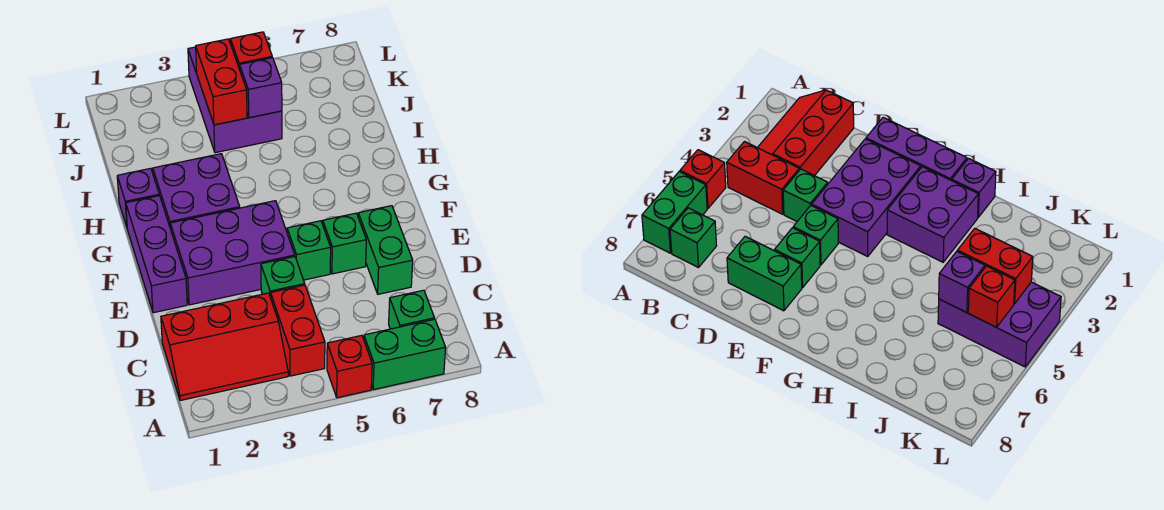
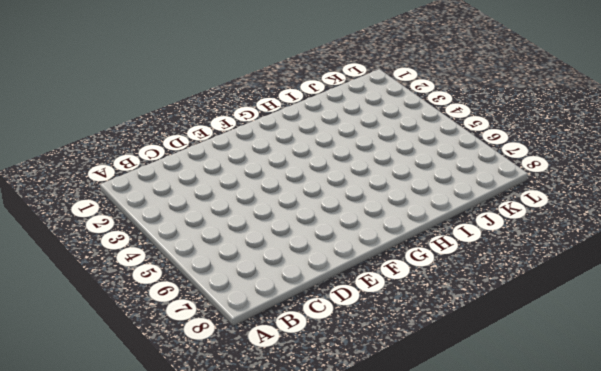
none -> red brick A5 level 1
none -> green brick A6:A7 level 1
none -> red slope B1:C3 level 1 top C

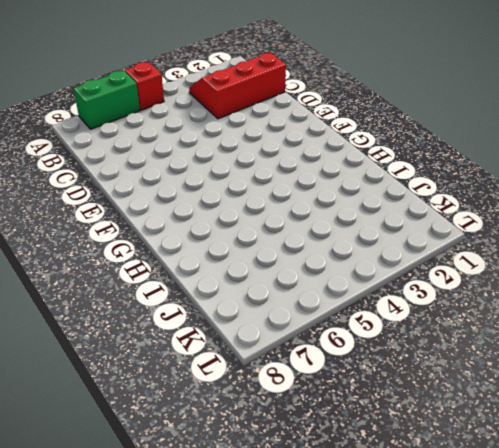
none -> red brick B4:C4 level 1
none -> green brick B7 level 1
none -> green brick D4 level 1

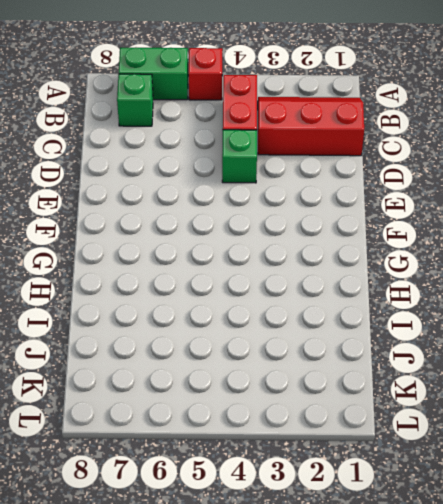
none -> green brick D7:E7 level 1
none -> purple brick E1:G1 level 1
none -> purple brick E2:F4 level 1

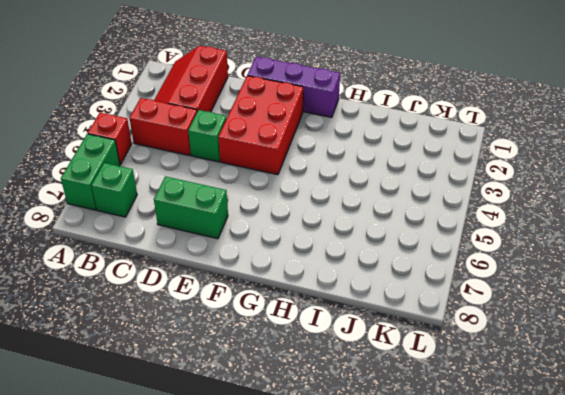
red brick E2:F4 level 1 -> purple brick E2:F4 level 1
none -> green brick E5 level 1
none -> green brick E6 level 1
none -> purple brick G2:H3 level 1

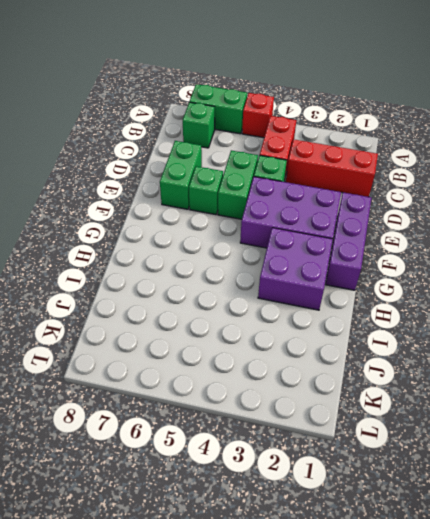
green brick D5:E5 level 1 -> green brick E5 level 1
none -> purple brick H1 level 1
none -> purple brick J4:L5 level 1
none -> red brick J4:K4 level 2

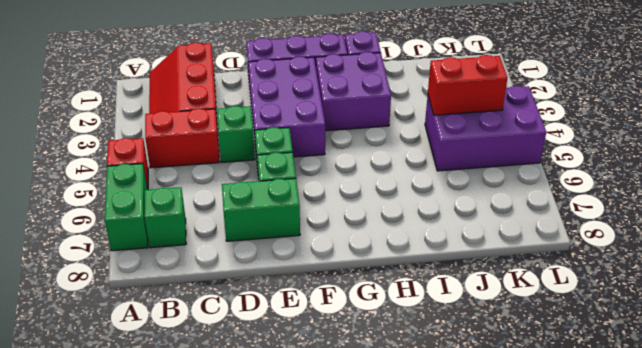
none -> purple brick J5 level 2
none -> red brick K5 level 2

